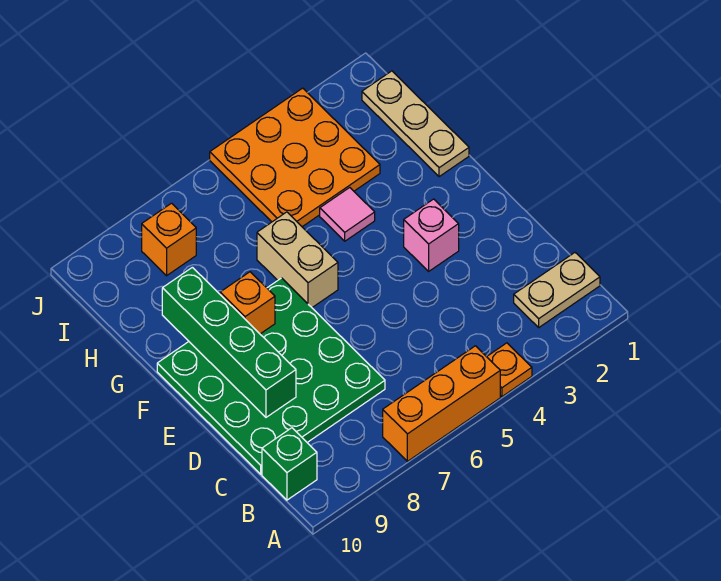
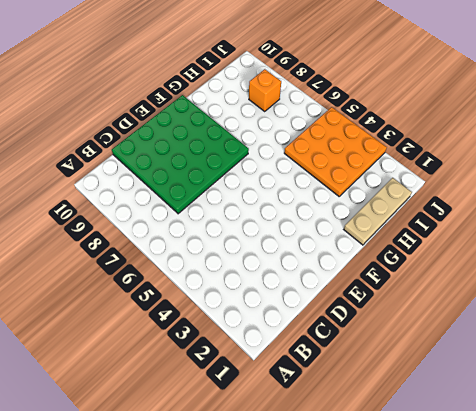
none -> orange plate A4 level 1
none -> orange brick A5:A7 level 1
none -> tan plate B1:B2 level 1

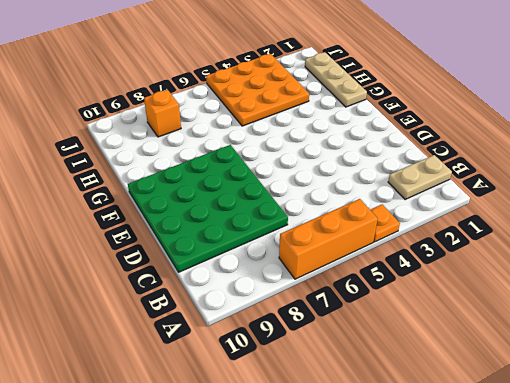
none -> green brick B10 level 1
none -> pink brick E3 level 1
none -> tan brick F6:G6 level 1

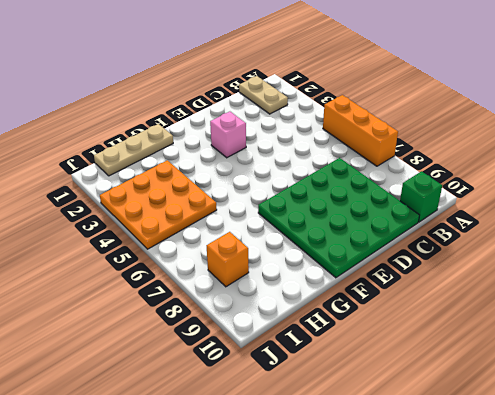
none -> orange plate A4 level 1
none -> tan brick F6:G6 level 1
none -> pink tile G4 level 1

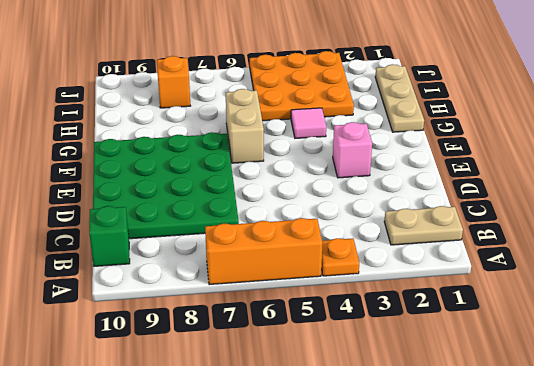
none -> green brick D9:G9 level 2
none -> orange brick F8 level 2

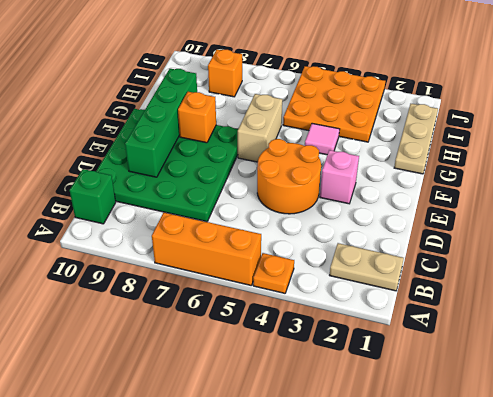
orange round brick D4:E5 level 1 -> none

